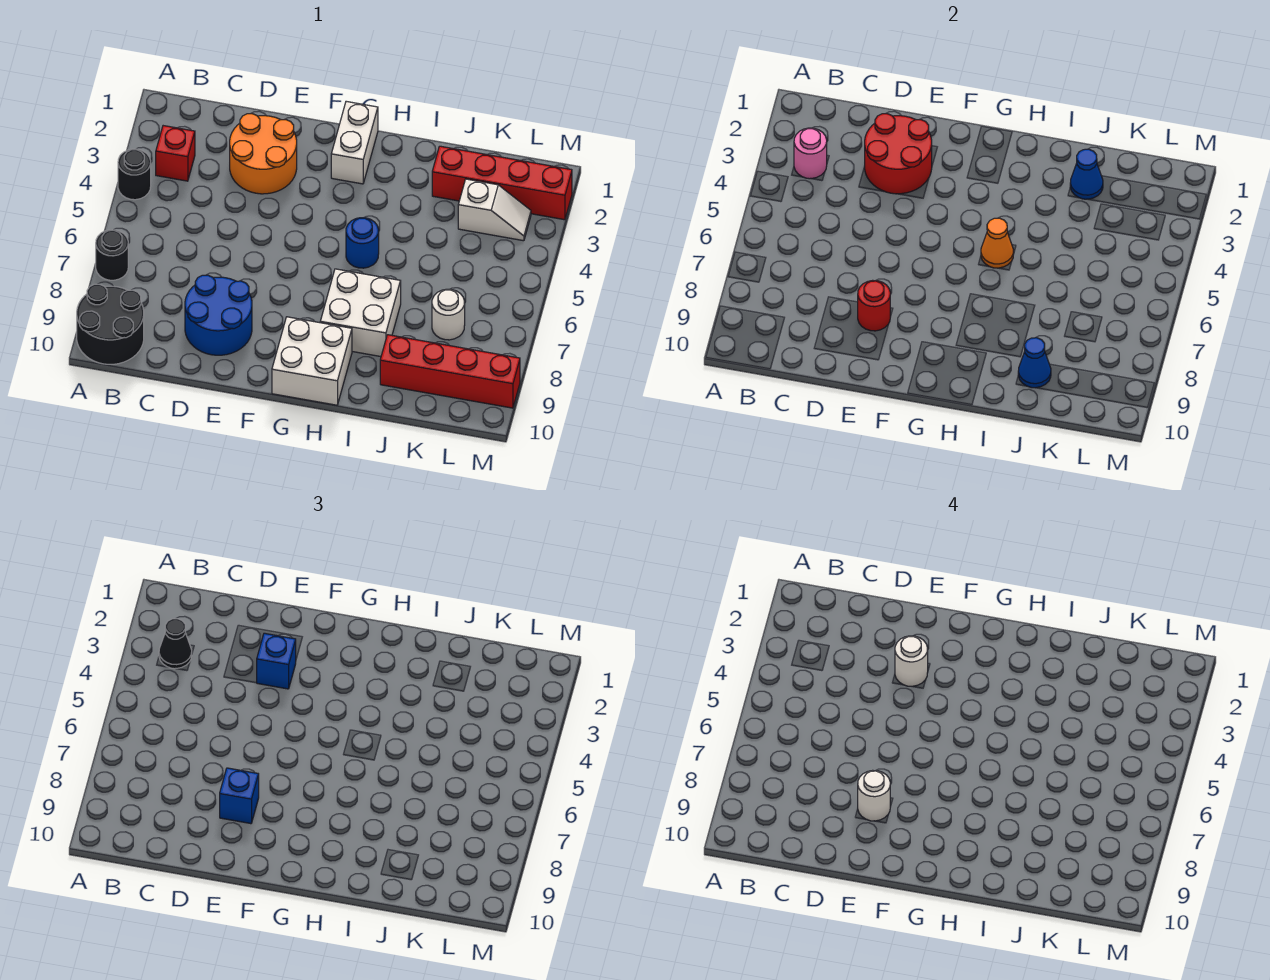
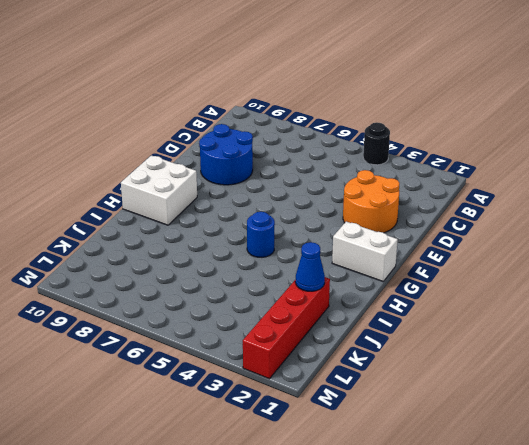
none -> black round brick A7 level 1
none -> black round brick A9:B10 level 1
none -> red brick B3 level 1

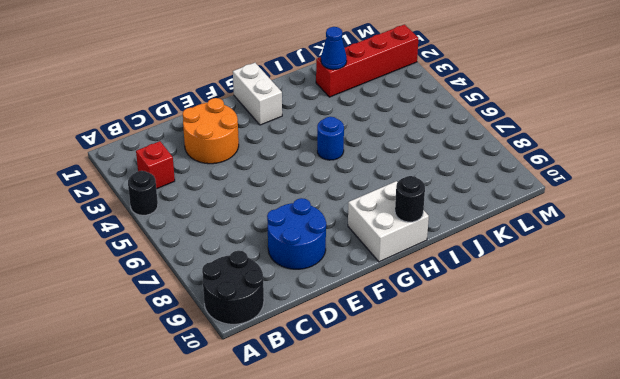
black round brick H10 level 2 -> black round brick A7 level 1
none -> white brick H7:I8 level 1
none -> red brick J9:M9 level 1
none -> white slope K3:L3 level 1 top K

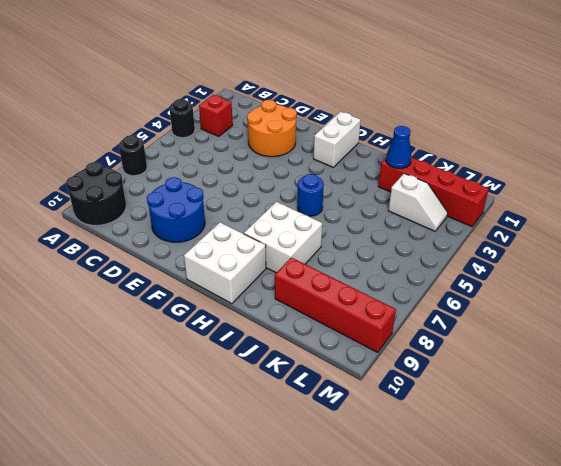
none -> white round brick K7 level 1
none -> pink round brick B3 level 2
none -> red round brick D2:E3 level 2

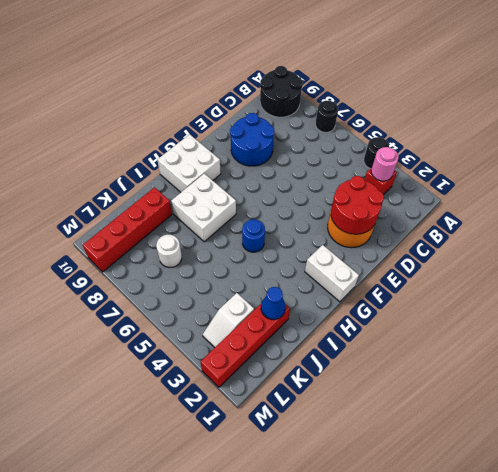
none -> red round brick E8 level 2
none -> orange cone H5 level 2
none -> blue cone J9 level 2

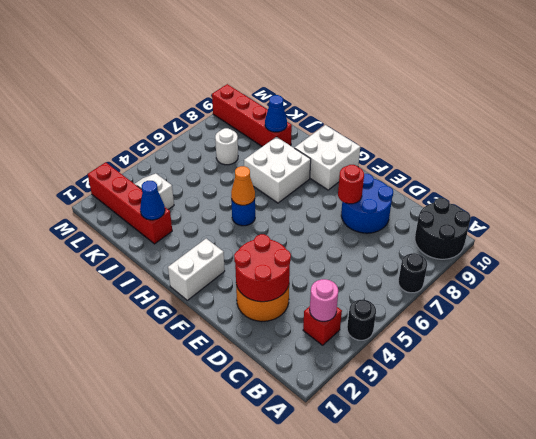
none -> black cone B3 level 3
none -> blue brick E3 level 3
none -> blue brick E8 level 3

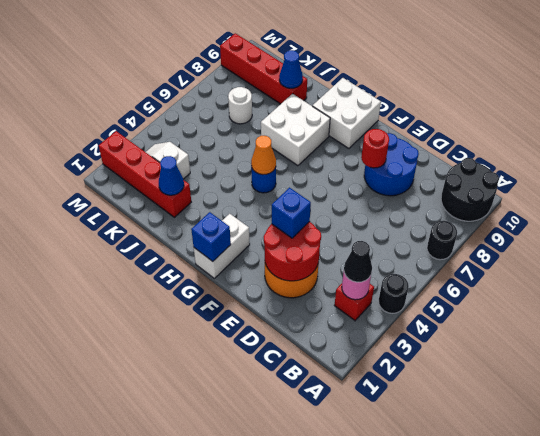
blue brick G1 level 2 -> blue brick E8 level 3
none -> white round brick E3 level 4
none -> white round brick E8 level 4

